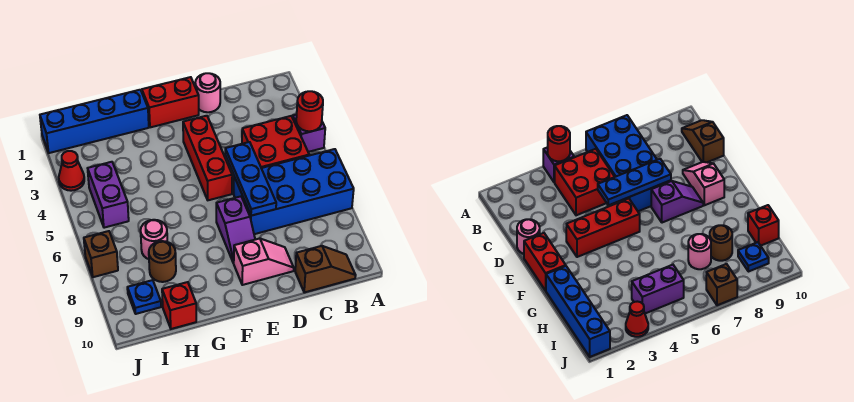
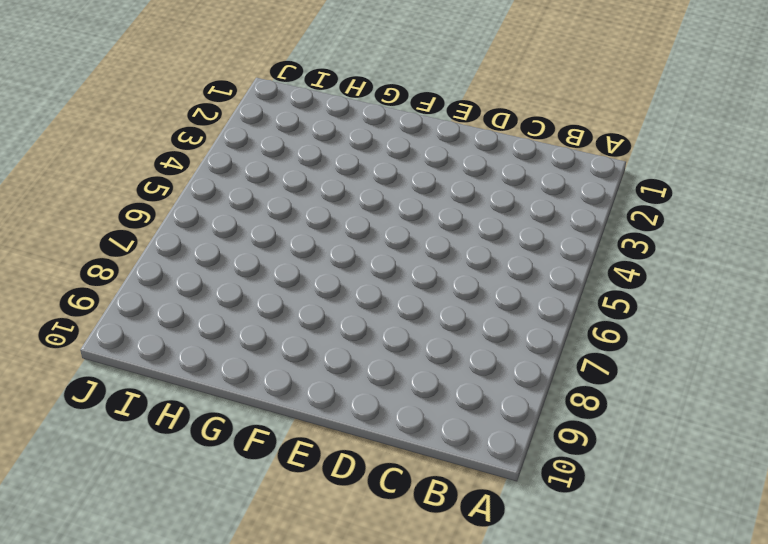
none -> purple brick A4 level 1
none -> blue brick A6:D7 level 1
none -> red brick B4:C5 level 1

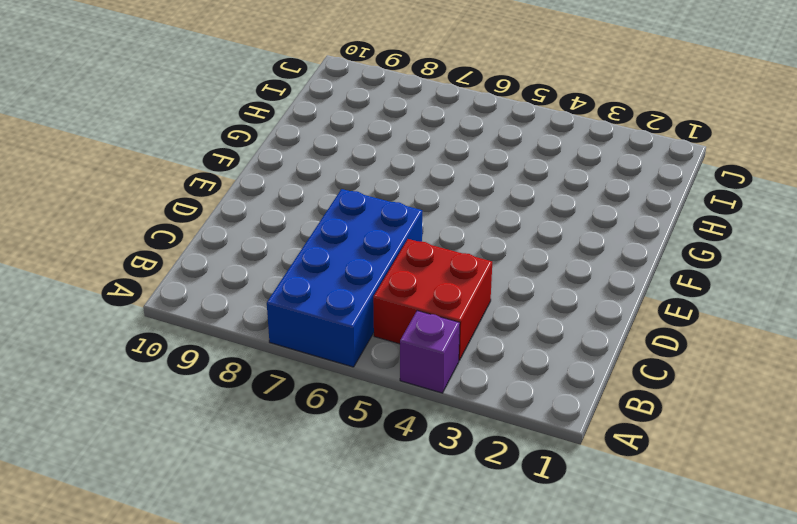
none -> brown slope B10:C10 level 1 top C
none -> pink round brick D1 level 1
none -> pink slope D9:E9 level 1 top E

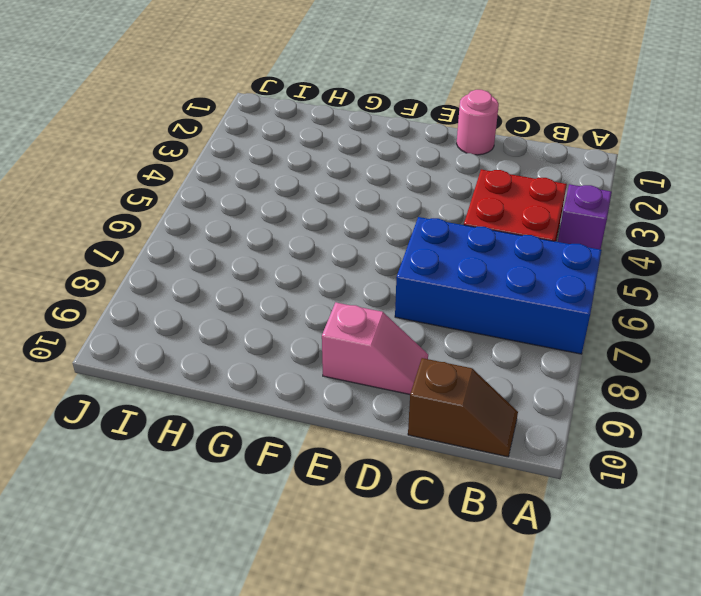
none -> red brick E1:F1 level 1
none -> red brick E3:E5 level 1
none -> purple slope E7:E8 level 1 top 7

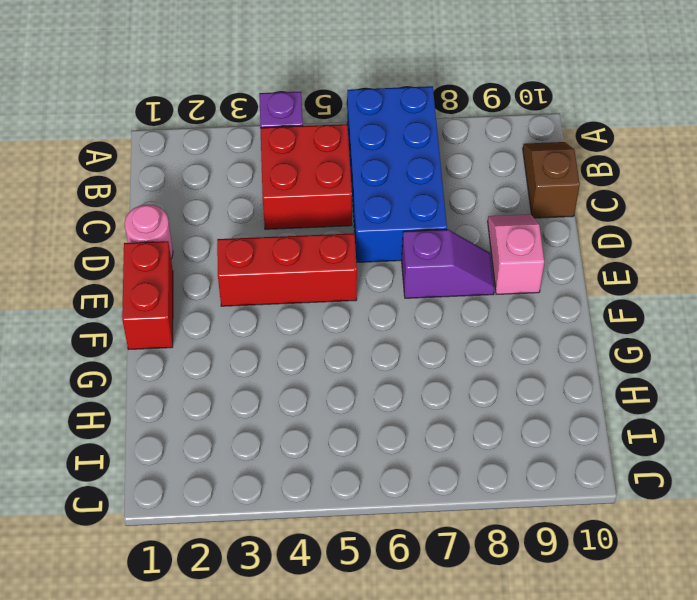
none -> blue brick G1:J1 level 1
none -> pink round brick H7 level 1
none -> brown round brick H8 level 1

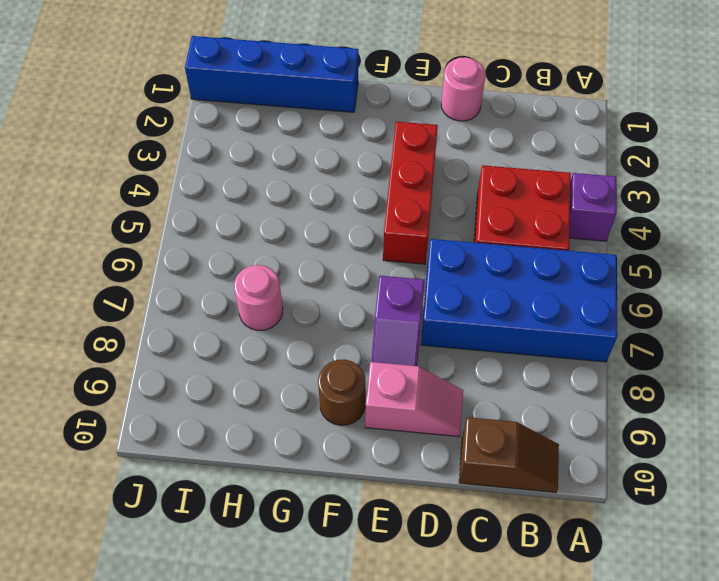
brown round brick F9 level 1 -> brown round brick H8 level 1
none -> red brick E1:F1 level 1
none -> red brick H10 level 1
none -> purple brick I4:I5 level 1

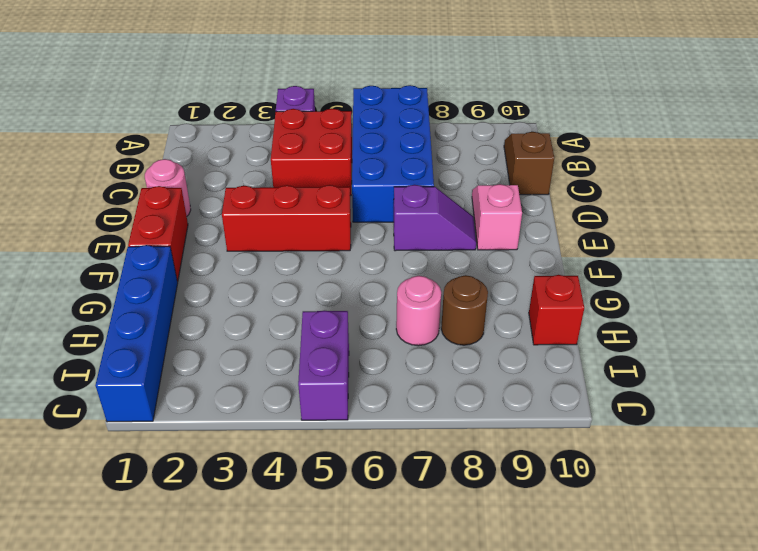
purple brick I5:J5 level 1 -> purple brick I4:I5 level 1
none -> blue plate I9 level 1
none -> red cone J3 level 1
none -> brown brick J7 level 1

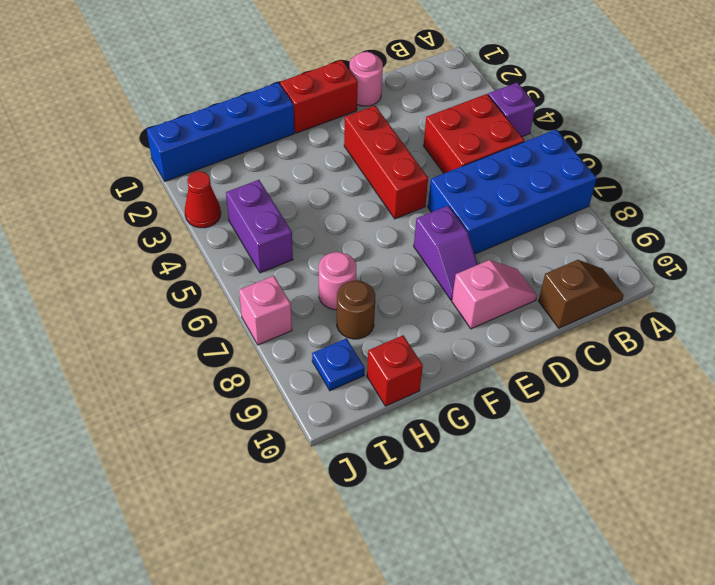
pink brick J7 level 1 -> brown brick J7 level 1
none -> red round brick A4 level 2
none -> blue plate D5:D7 level 2

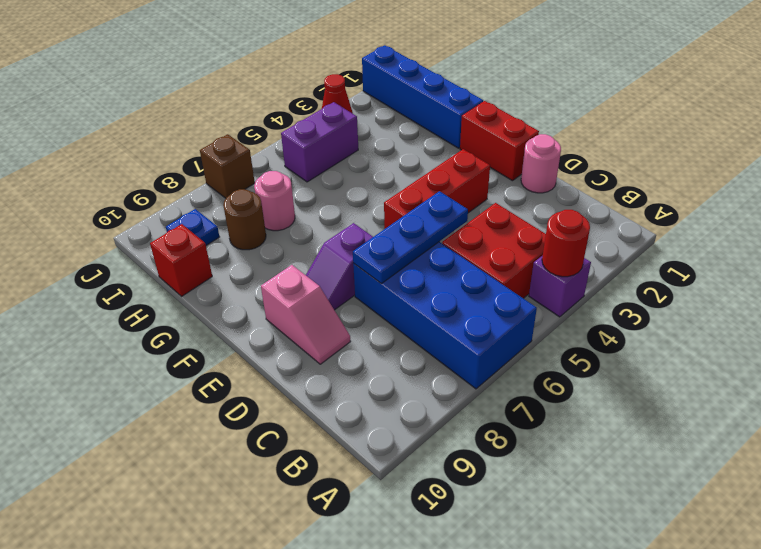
none -> brown slope B10:C10 level 1 top C

